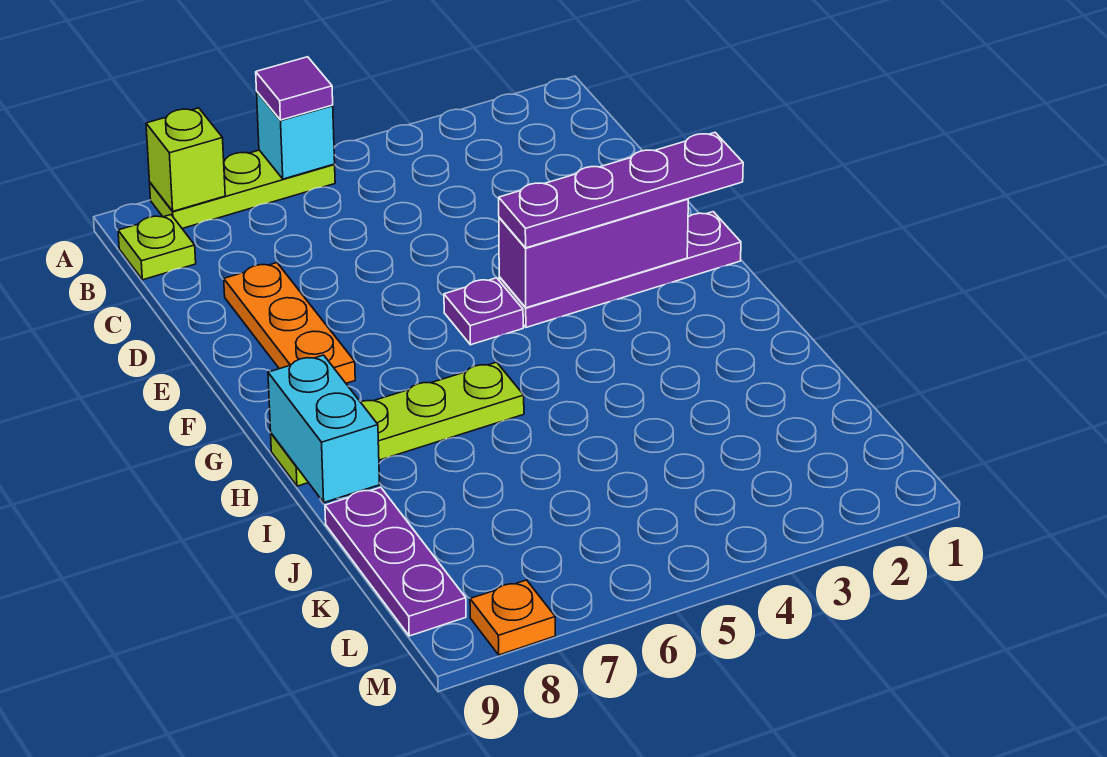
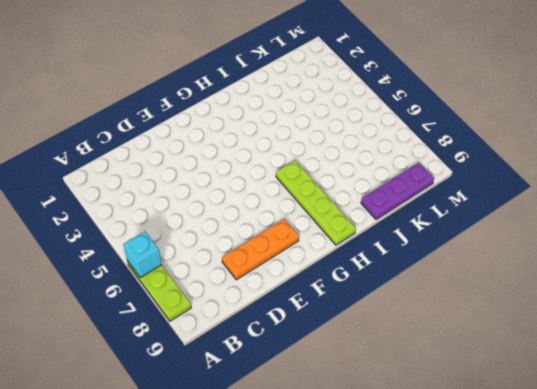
none -> lime plate B9 level 1
none -> purple plate F1:F4 level 1
none -> purple plate F5 level 1

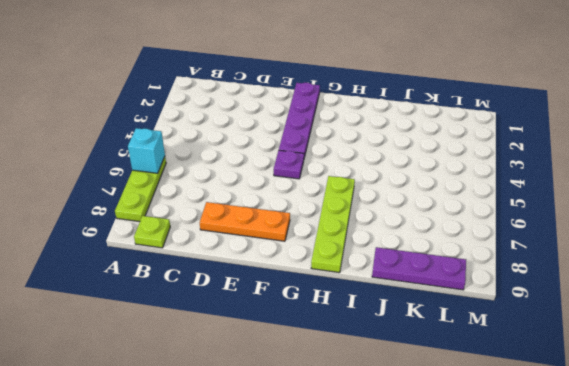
none -> orange plate M8 level 1
none -> lime brick A8 level 2
none -> purple brick F2:F4 level 2

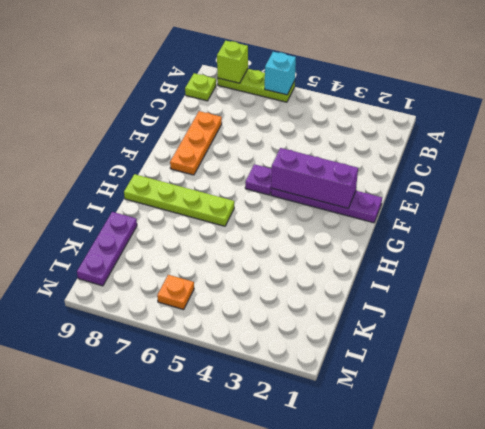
orange plate L6 level 1 -> orange plate M8 level 1
none -> cyan brick H9:I9 level 2
none -> purple tile A6 level 3
none -> purple plate F1:F4 level 3

